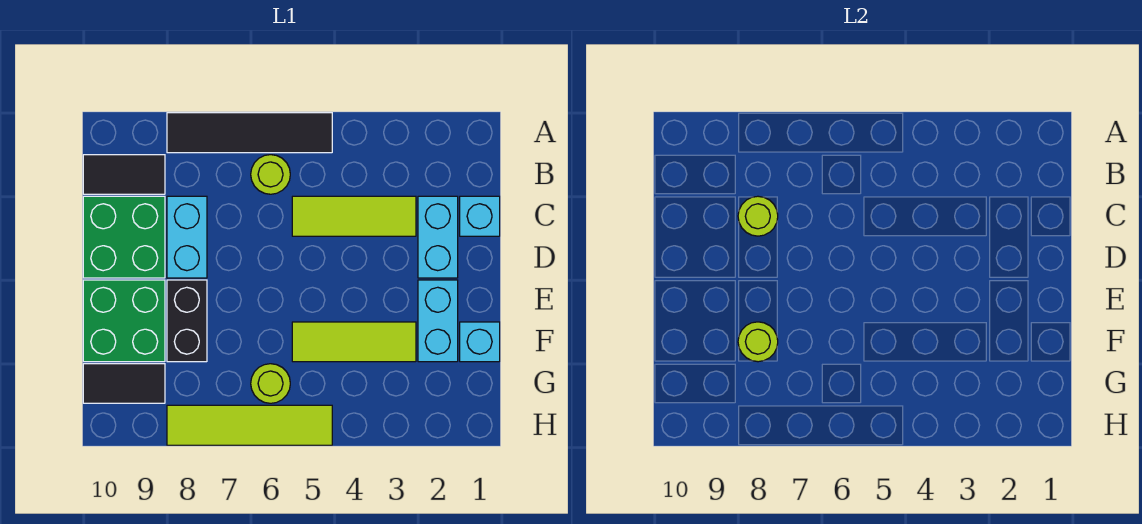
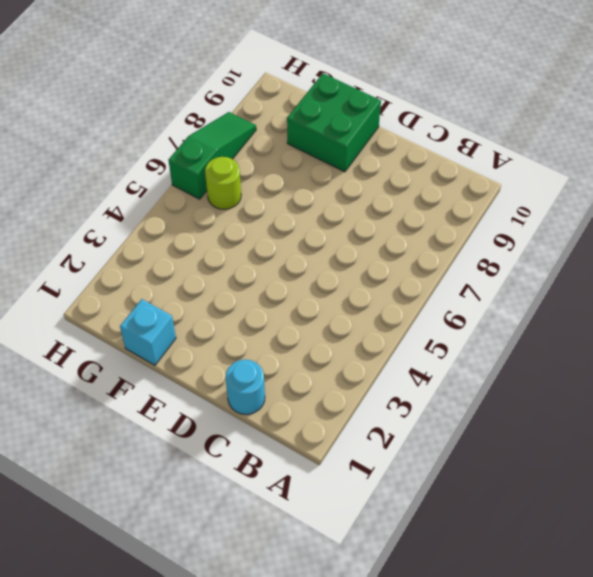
cyan round brick C1 level 1 -> cyan brick C1 level 1
green slope H6:H8 level 1 top 6 -> lime tile H5:H8 level 1
none -> black tile A5:A8 level 1
none -> lime round brick B6 level 1
none -> black tile B9:B10 level 1

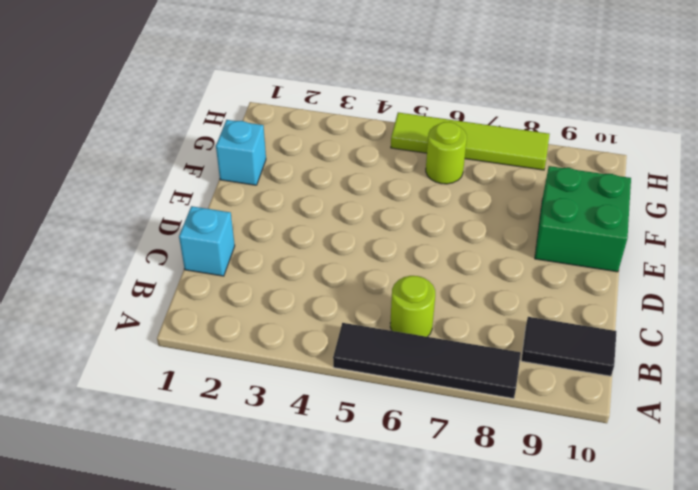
none -> cyan brick C2:D2 level 1
none -> lime tile C3:C5 level 1
none -> cyan brick C8:D8 level 1

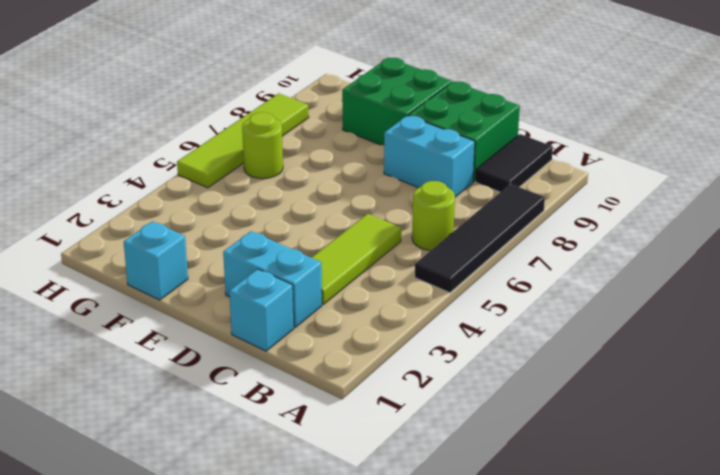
none -> cyan brick E2:F2 level 1
none -> black brick E8:F8 level 1
none -> lime tile F3:F5 level 1

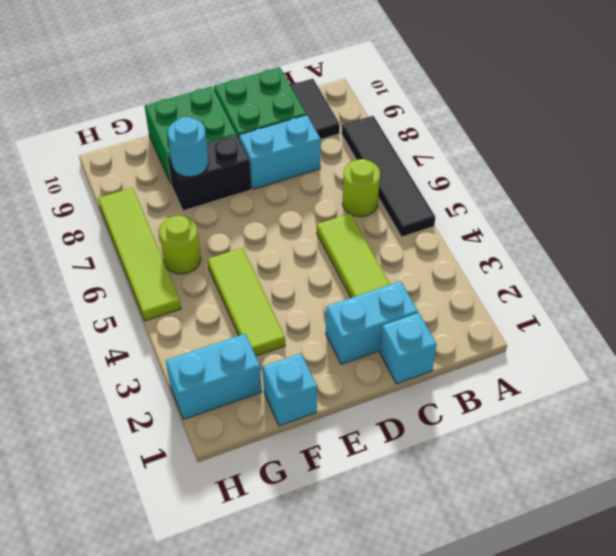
cyan round brick F8 level 2 -> lime round brick F8 level 2
cyan brick G2:H2 level 1 -> cyan brick E2:F2 level 1
none -> black tile G9:G10 level 1
none -> lime round brick C8 level 2

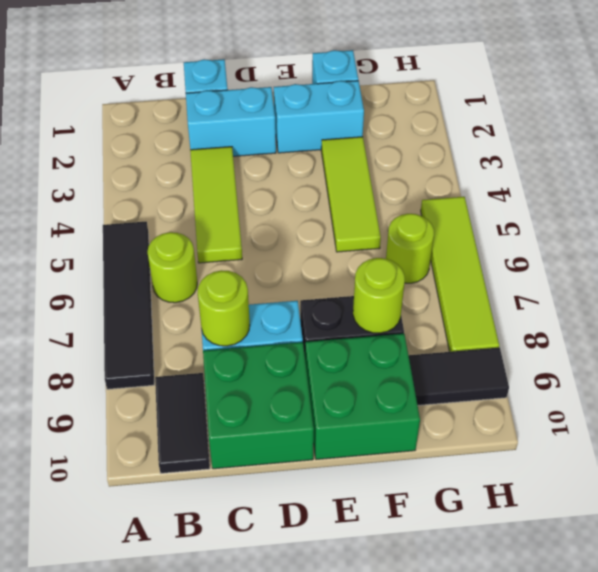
black tile G9:H9 level 1 -> black tile G9:G10 level 1

